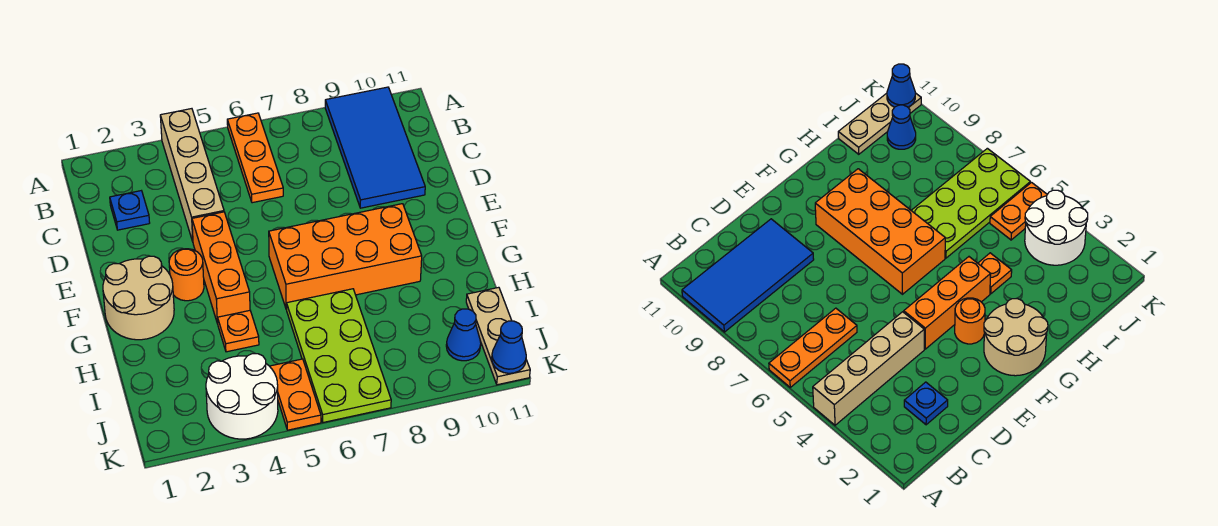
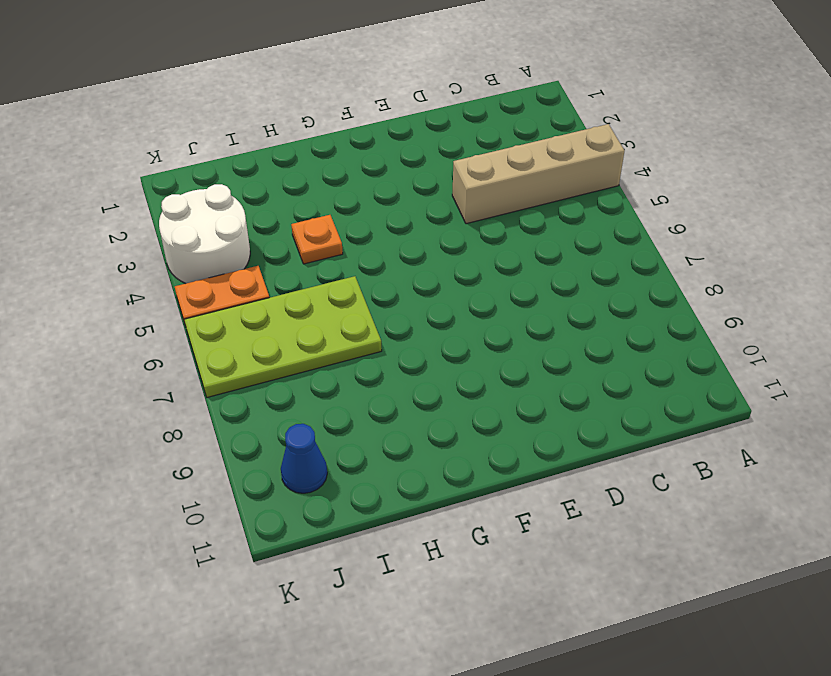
none -> orange plate A6:C6 level 1
none -> blue tile A9:D10 level 1
none -> blue plate C2 level 1

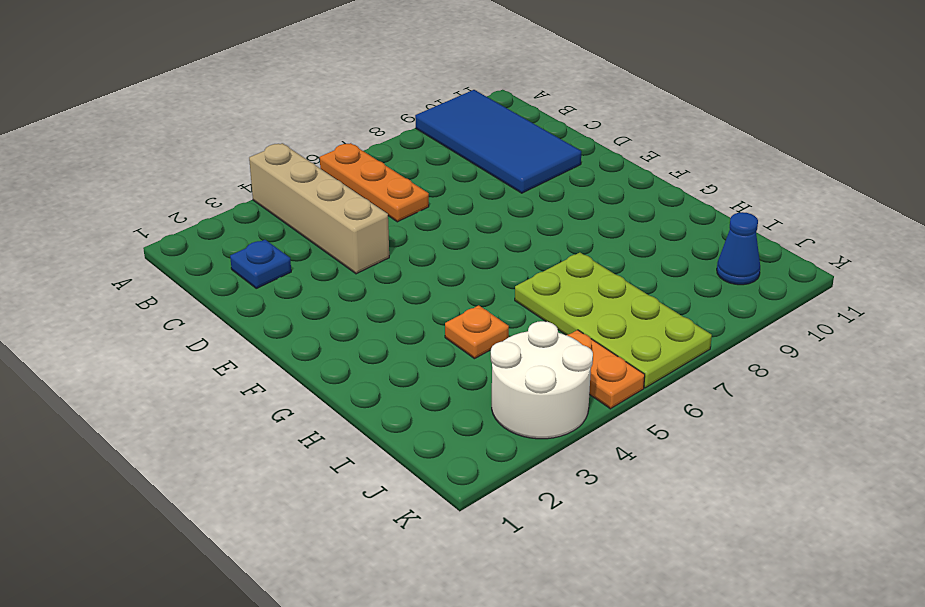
none -> orange brick E4:G4 level 1
none -> tan round brick F1:G2 level 1
none -> orange round brick F3 level 1

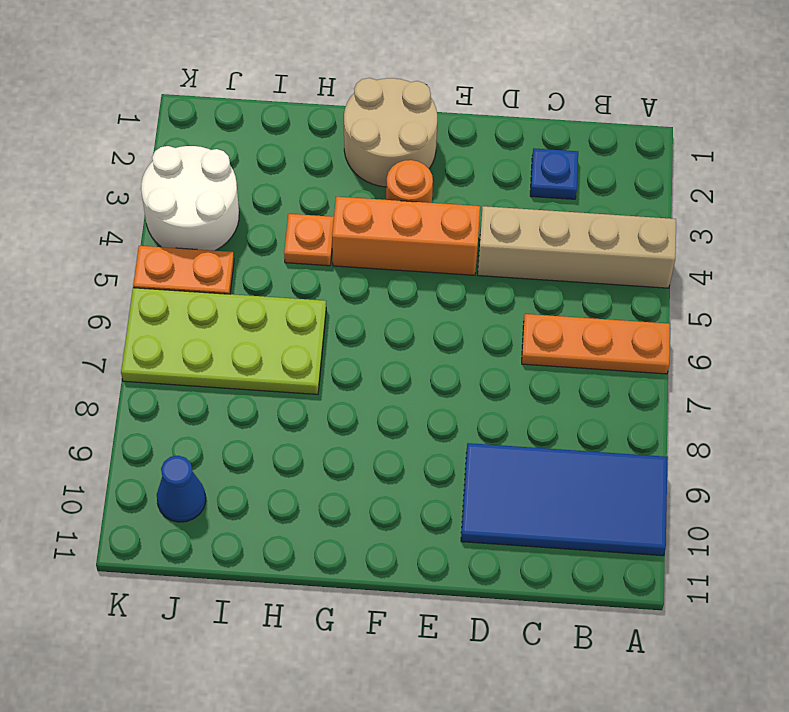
none -> orange brick F6:G9 level 1
none -> tan plate I11:K11 level 1
none -> blue cone K11 level 2

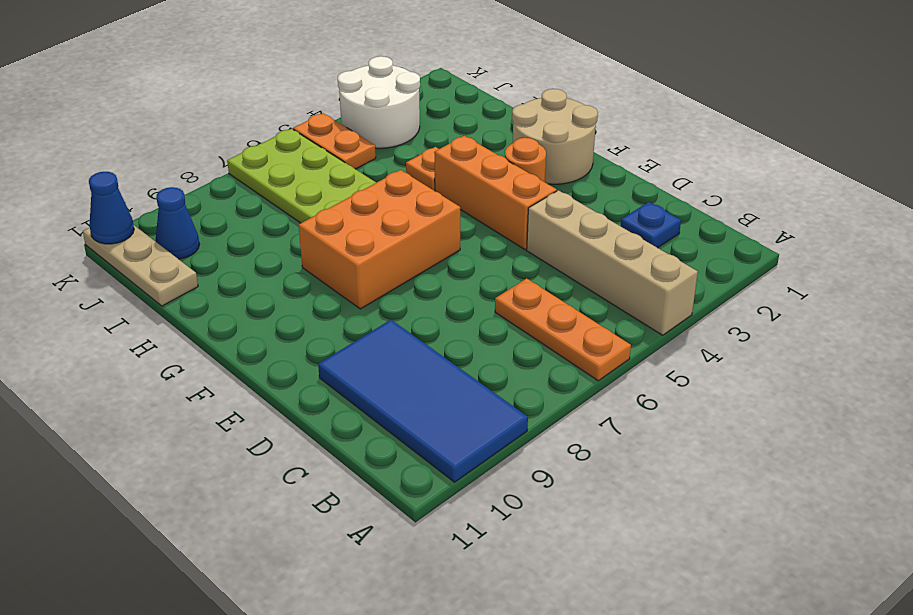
orange brick F6:G8 level 1 -> orange brick F6:G9 level 1

